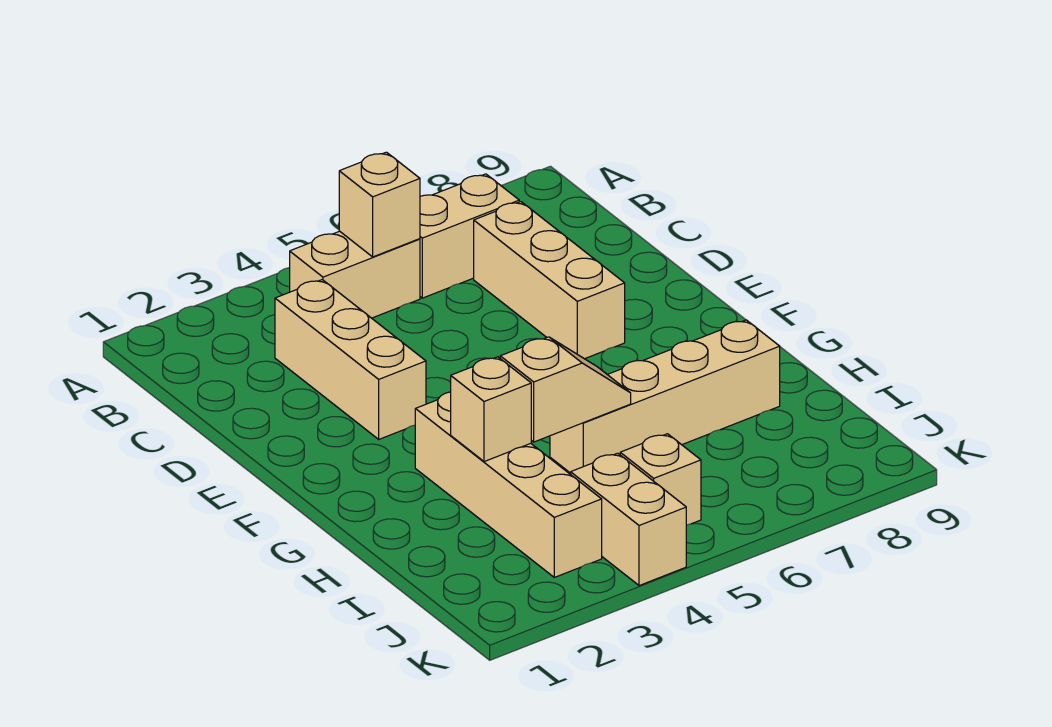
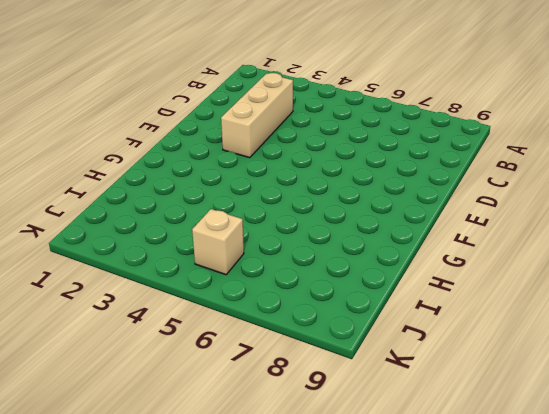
none -> tan brick B4:B5 level 1
none -> tan brick B6:B7 level 1

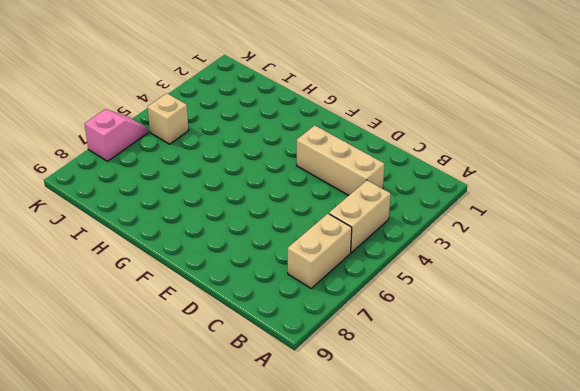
pink slope K6:K7 level 1 top 7 -> none
none -> tan brick C7:E7 level 1
none -> tan brick G3:J3 level 1

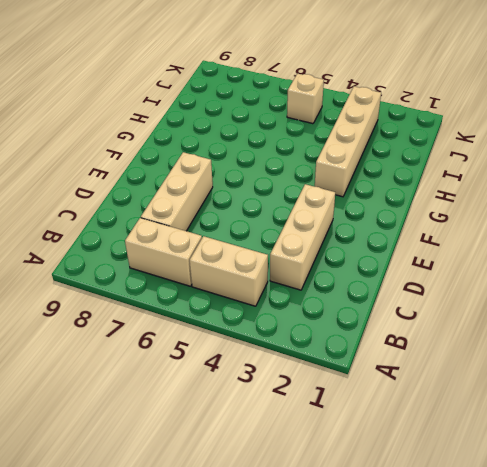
none -> tan brick H5:H8 level 1
none -> tan brick J4:K4 level 1

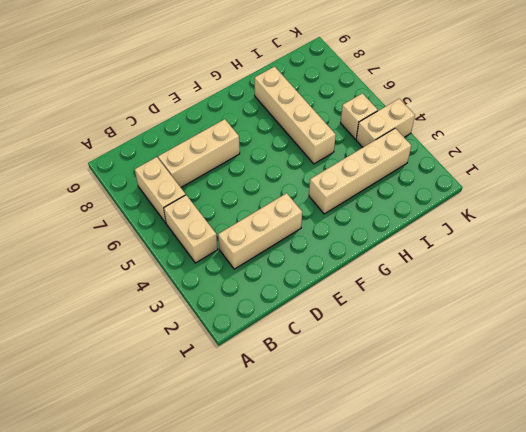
none -> tan brick B5 level 2
none -> tan brick H3 level 2

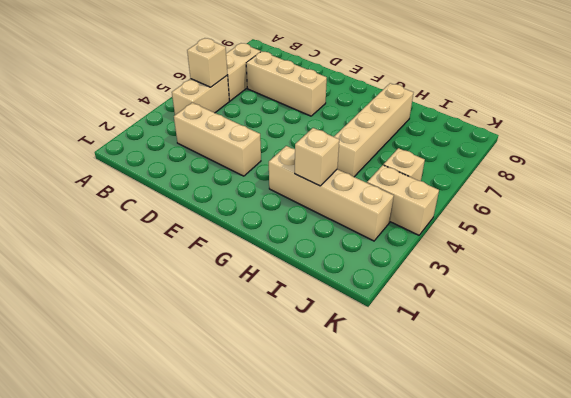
none -> tan slope H4:H5 level 2 top 4

